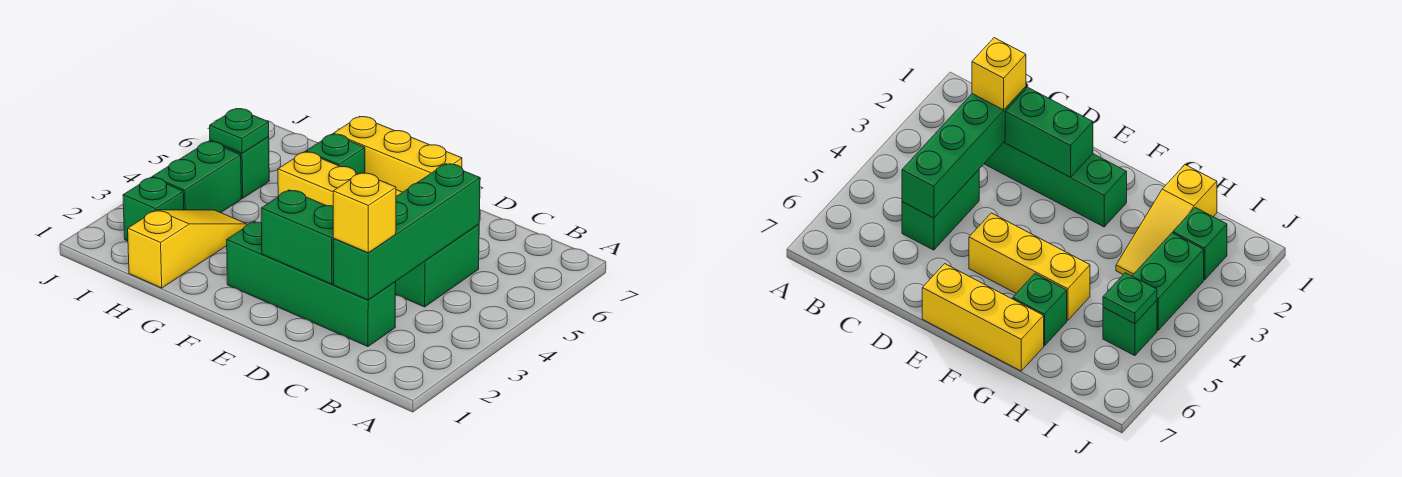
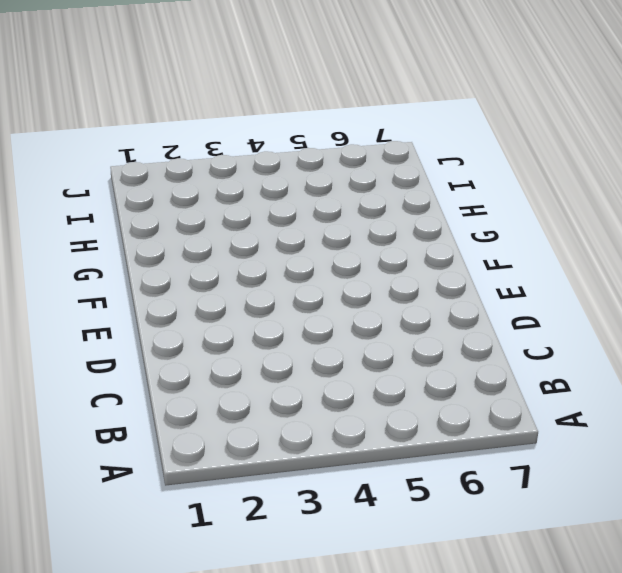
none -> green brick C2:F2 level 1
none -> green brick C4:C5 level 1
none -> yellow brick E5:G5 level 1

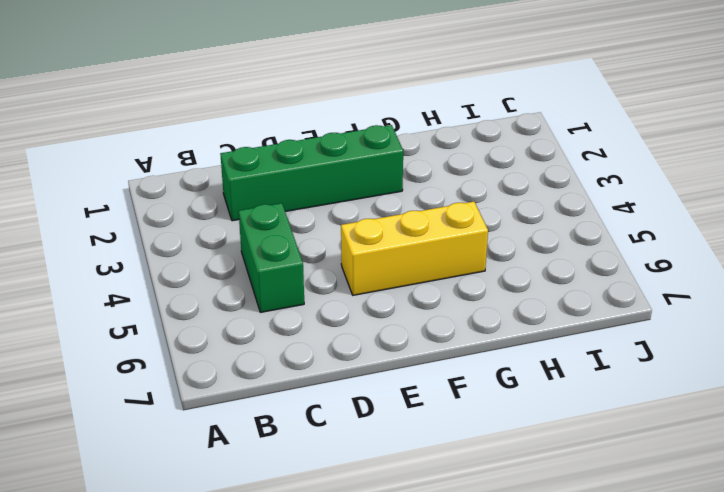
none -> yellow brick E7:G7 level 1
none -> green brick G6 level 1
none -> yellow slope H1:H3 level 1 top 1

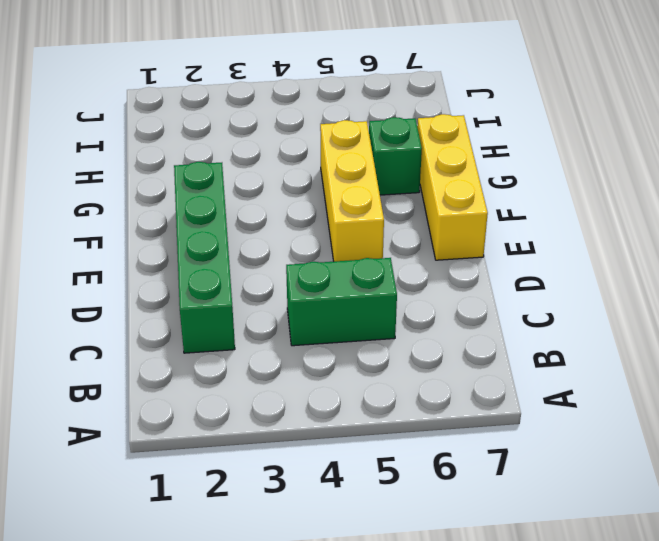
none -> yellow slope H1:H3 level 1 top 1
none -> green brick I2 level 1
none -> green brick I3:I4 level 1

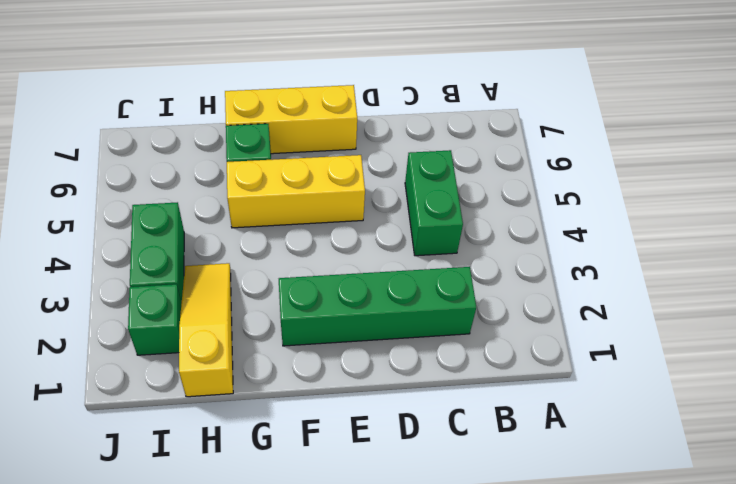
none -> green brick I5 level 1
none -> green brick C2:C5 level 2
none -> green brick D2:E2 level 2

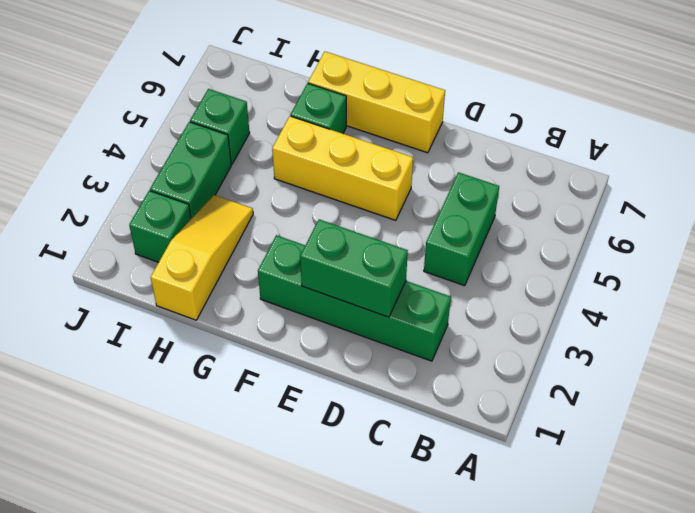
none -> green brick C2:C5 level 2
none -> green plate I5 level 2
none -> yellow brick C2 level 3

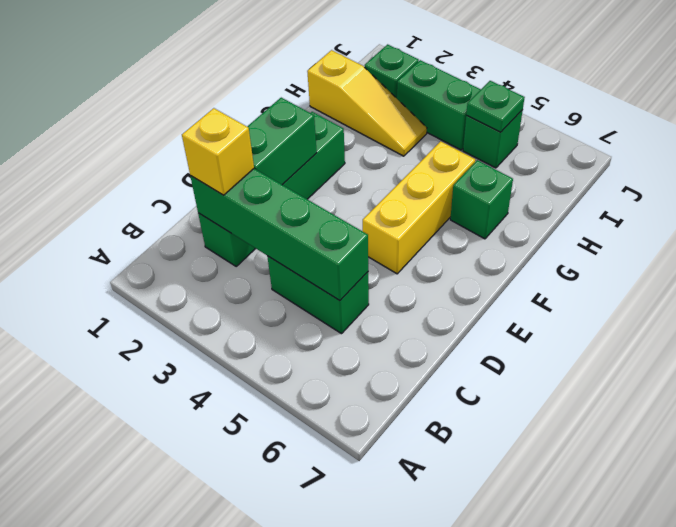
none -> yellow brick E7:G7 level 1

